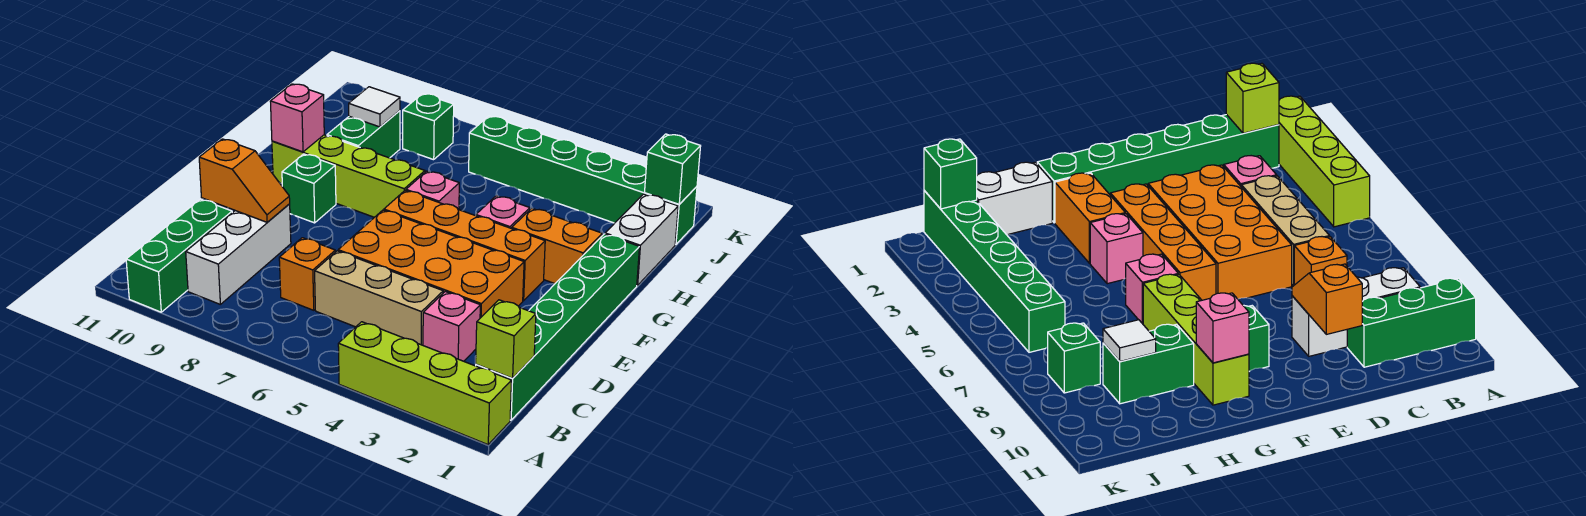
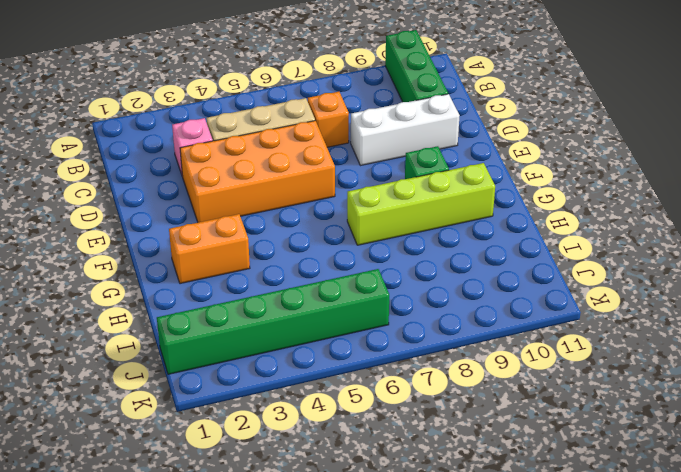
white brick D8:D10 level 1 -> white brick B9:D9 level 1
none -> lime brick A1:A4 level 1
none -> green brick B1:G1 level 1
none -> orange brick F3:F6 level 1

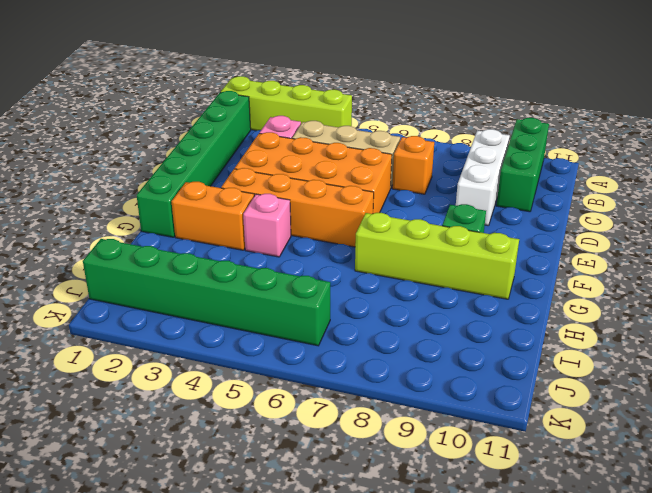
none -> pink brick G6 level 1
none -> white brick H1:I1 level 1
none -> green brick H9:I9 level 1

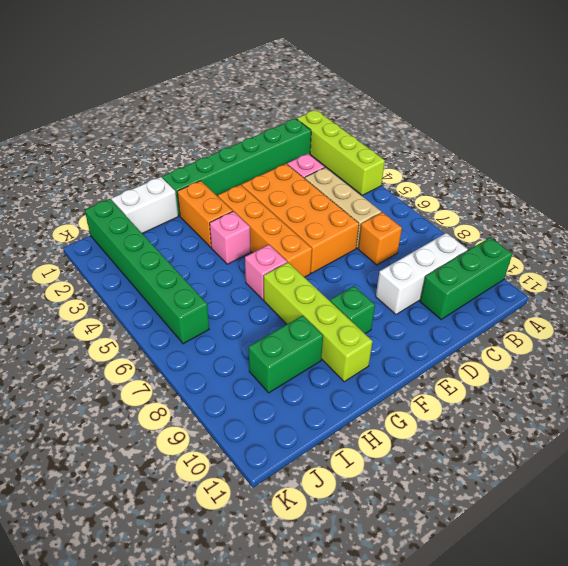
none -> green brick J8 level 1
none -> lime brick B1 level 2
none -> orange slope D9:D10 level 2 top 10

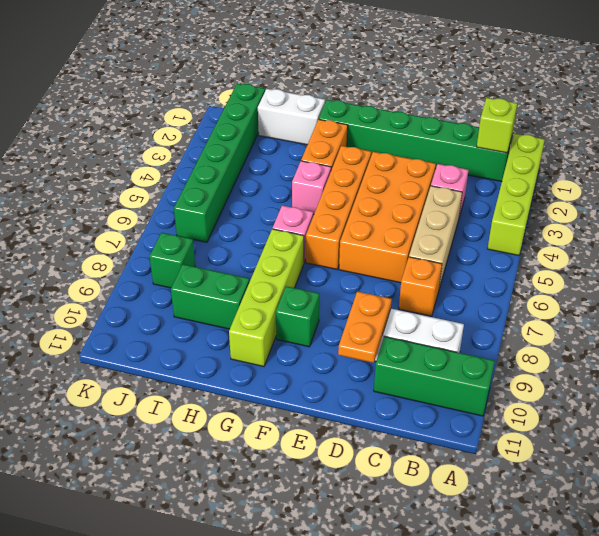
orange plate D9:D10 level 2 -> orange slope D9:D10 level 2 top 10
none -> pink brick G10 level 2
none -> white tile I9 level 2
none -> green brick J1 level 2

